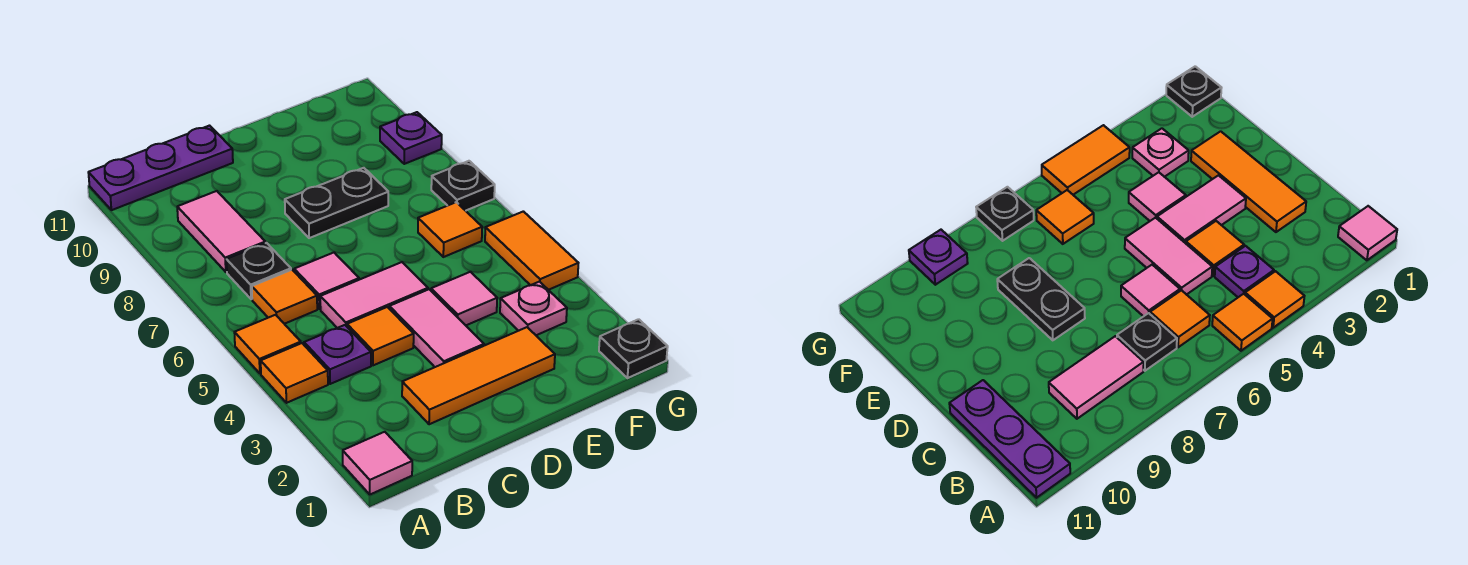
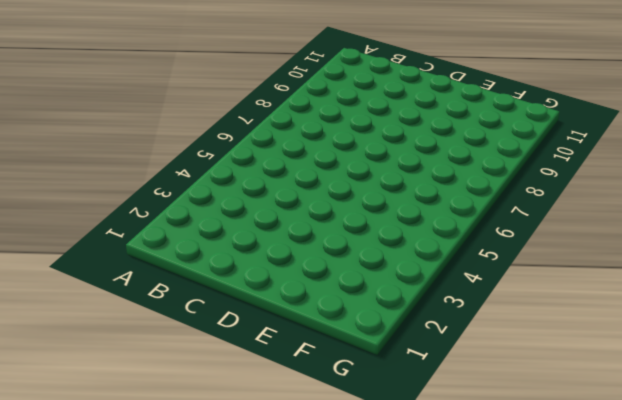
none -> pink tile A1 level 1
none -> orange tile A4 level 1
none -> orange tile A5 level 1

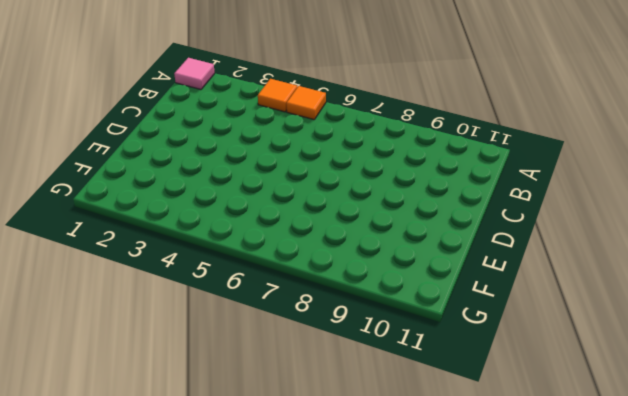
none -> purple plate A11:C11 level 1
none -> purple plate B4 level 1
none -> orange tile B6 level 1

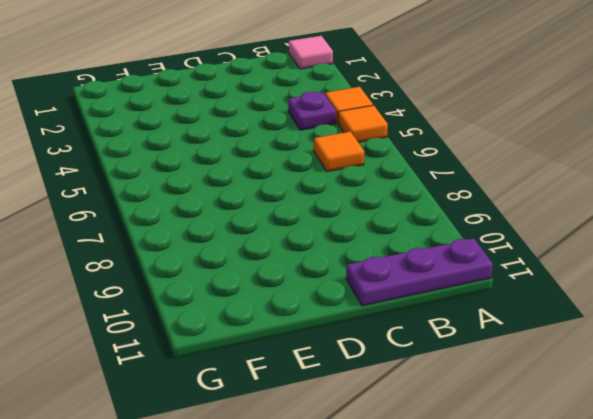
none -> black plate B7 level 1
none -> pink tile B8:B9 level 1
none -> orange tile C2:E2 level 1

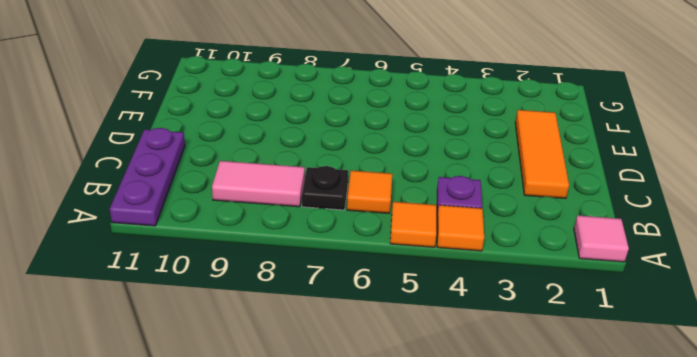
none -> orange tile C4 level 1
none -> pink tile C5:D5 level 1
none -> pink tile C6 level 1

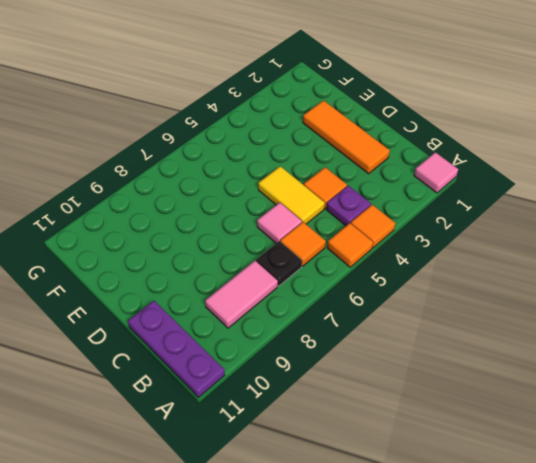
yellow tile C5:D5 level 1 -> pink tile C5:D5 level 1
none -> pink tile D3:D4 level 1
none -> black plate D8:E8 level 1
none -> pink tile E4 level 1

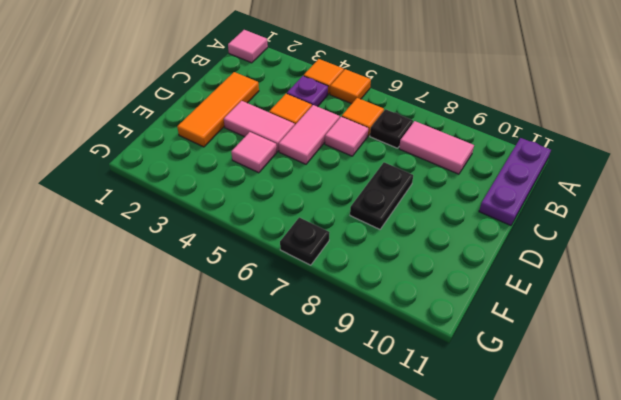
none -> pink plate F3 level 1
none -> orange tile F6 level 1
none -> black plate G1 level 1

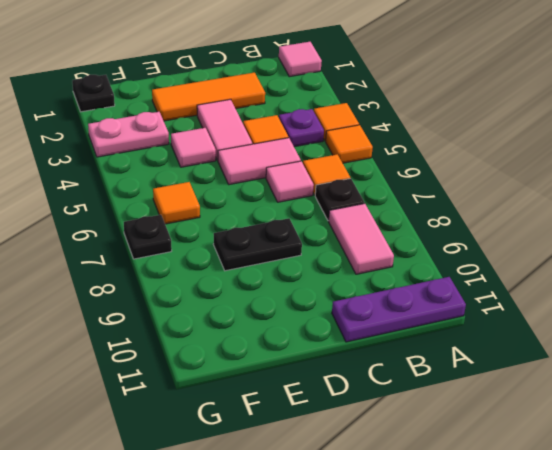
pink plate F3:G3 level 1 -> pink plate F3 level 1
none -> orange tile G4:G5 level 1
none -> purple plate G9 level 1

